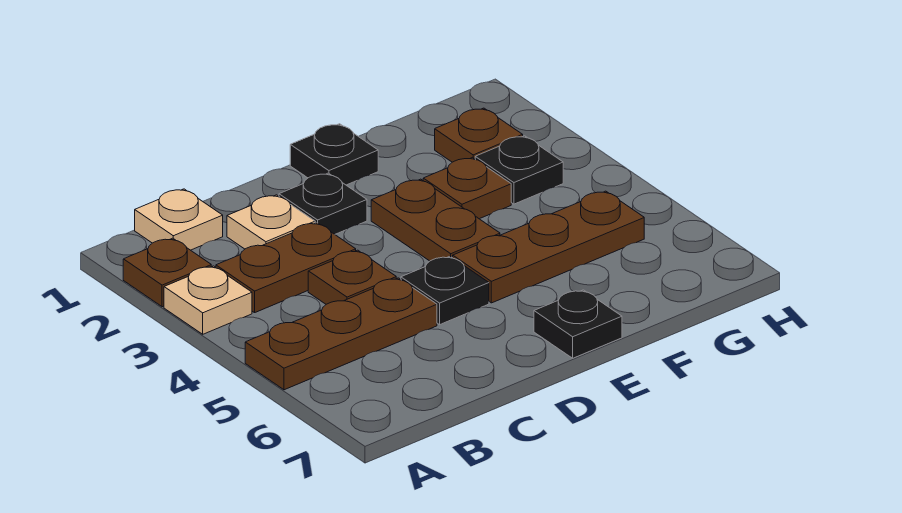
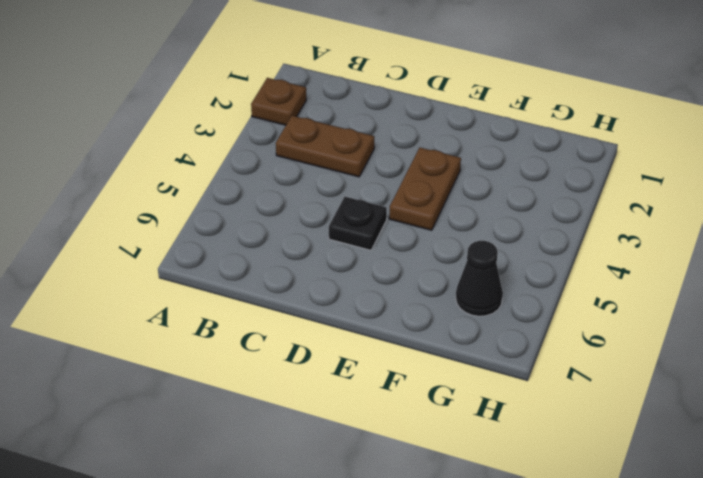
black cone G6 level 1 -> none
none -> tan plate A3 level 1
none -> brown plate A5:C5 level 1
none -> tan plate B1 level 1

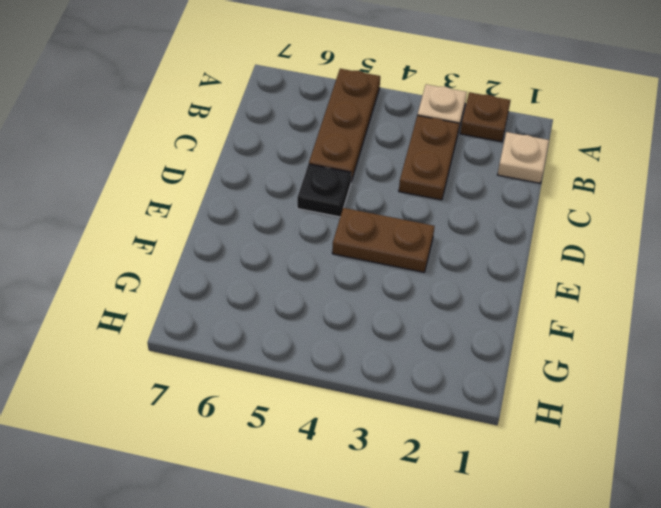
none -> tan plate C2 level 1
none -> brown plate C4 level 1
none -> black plate D2 level 1

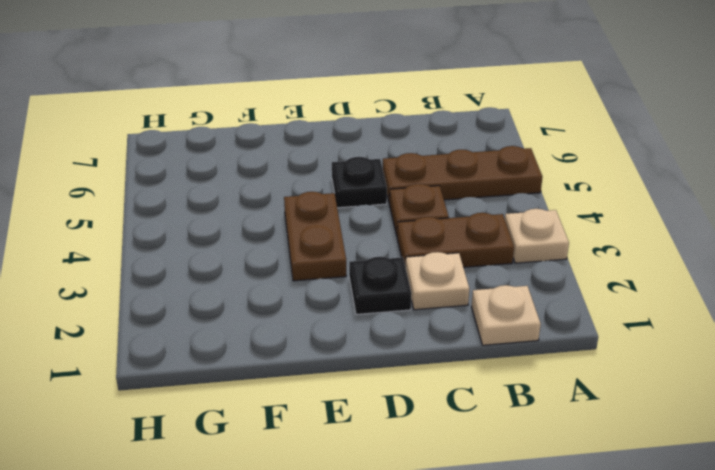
none -> brown plate A2 level 1
none -> black plate E1 level 1
none -> brown plate E5:G5 level 1

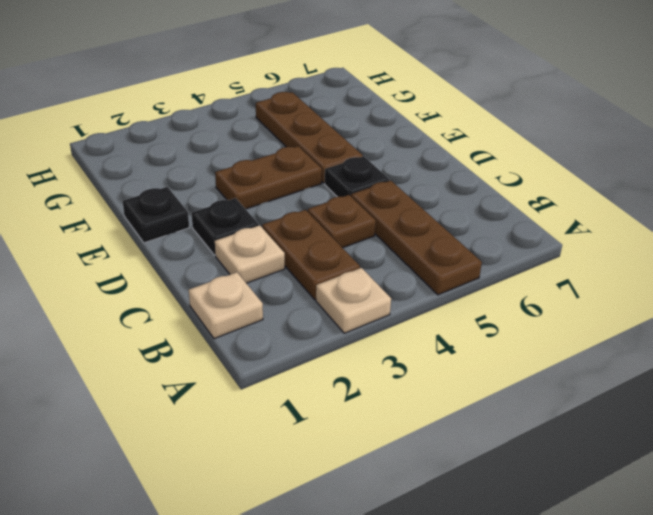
none -> brown plate A2 level 1
none -> black plate E7 level 1
none -> brown plate F3 level 1

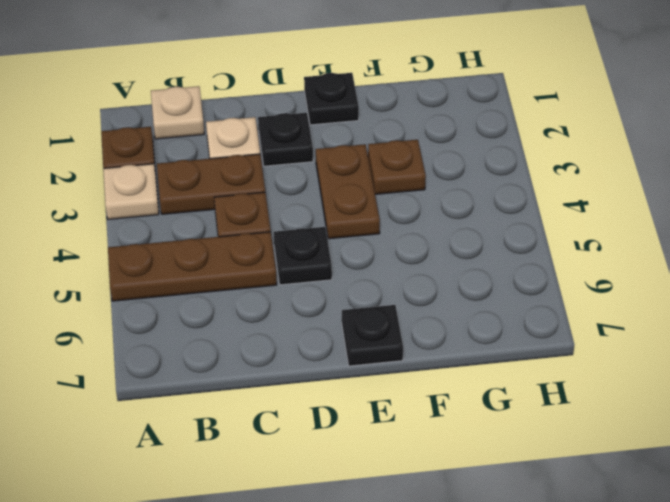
none -> brown plate E5:G5 level 1
none -> brown plate G2 level 1
none -> black plate G3 level 1

